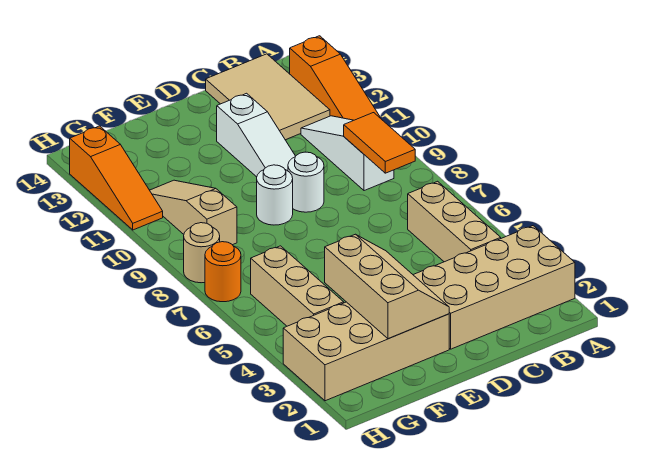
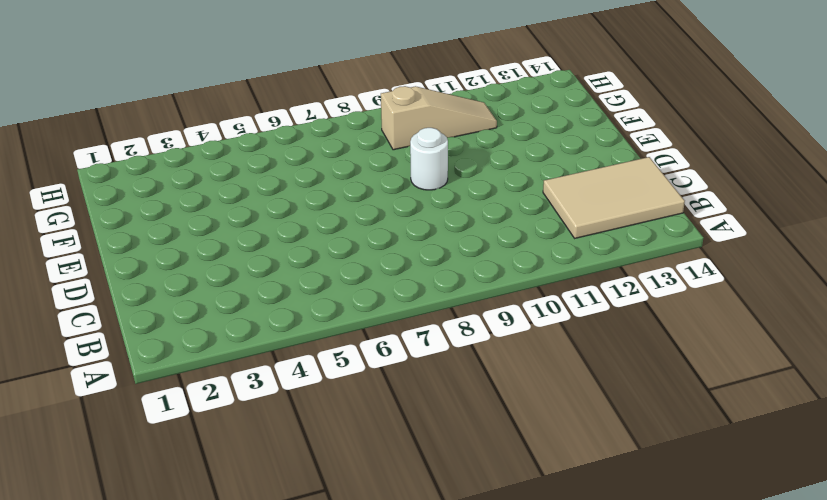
none -> tan brick A2:D3 level 1
none -> orange slope A11:A13 level 1 top 13
none -> tan brick B4:B6 level 1

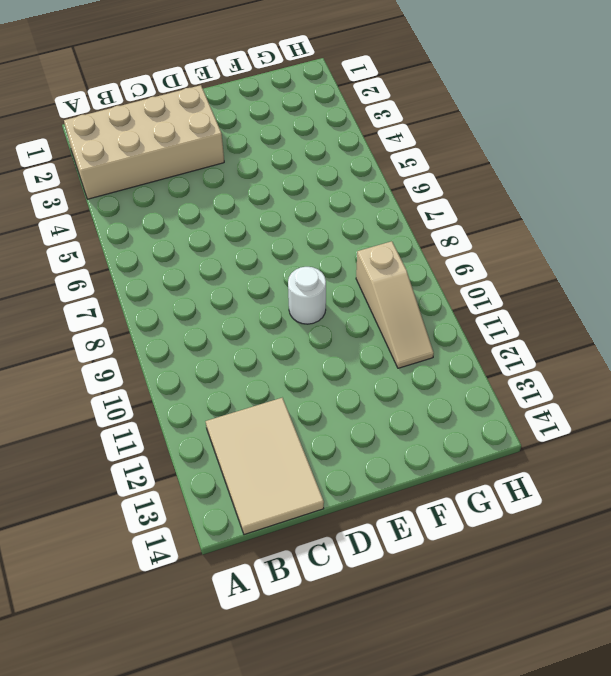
none -> orange slope A11:A13 level 1 top 13
none -> tan brick B4:B6 level 1
none -> white slope B9:B11 level 1 top 9

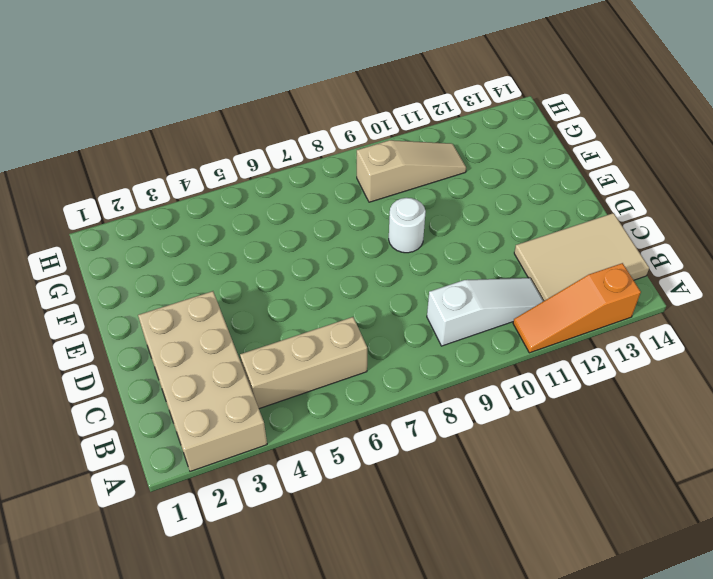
none -> white round brick D9 level 1
none -> white slope D10:D12 level 1 top 12
none -> tan brick E2:H3 level 1

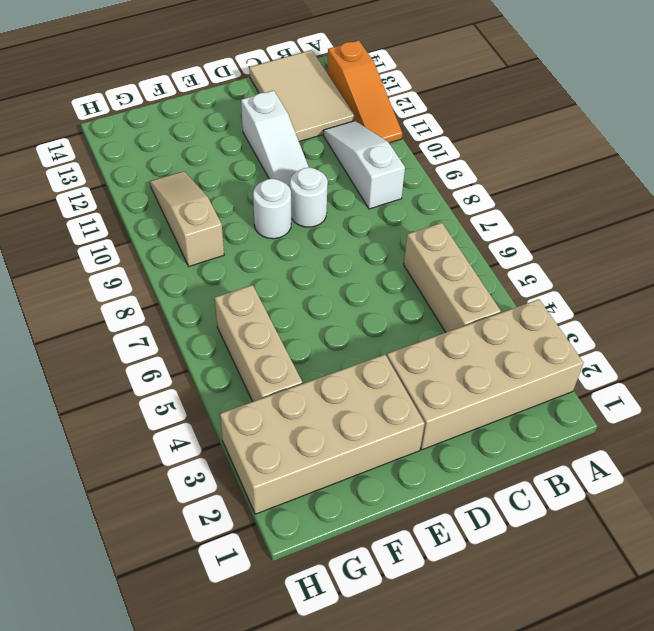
none -> orange round brick H7 level 1
none -> tan round brick H8 level 1
none -> orange slope H11:H13 level 1 top 13

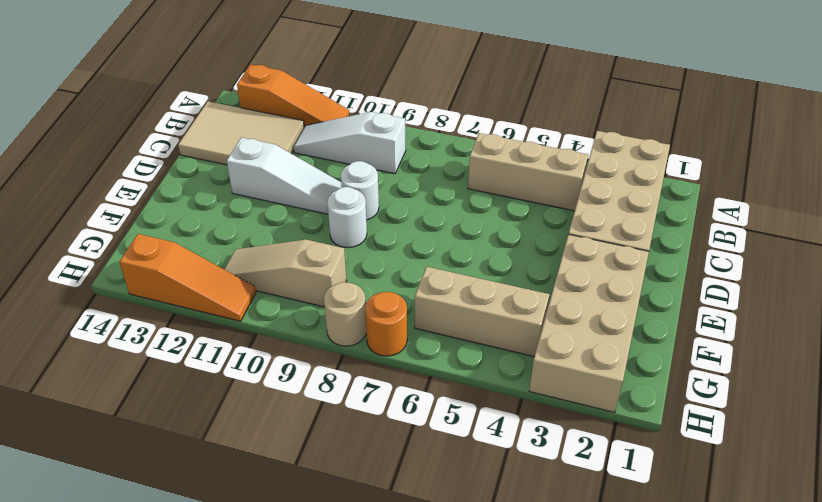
none -> orange tile B8:B9 level 2
none -> tan slope E2:F4 level 2 top F

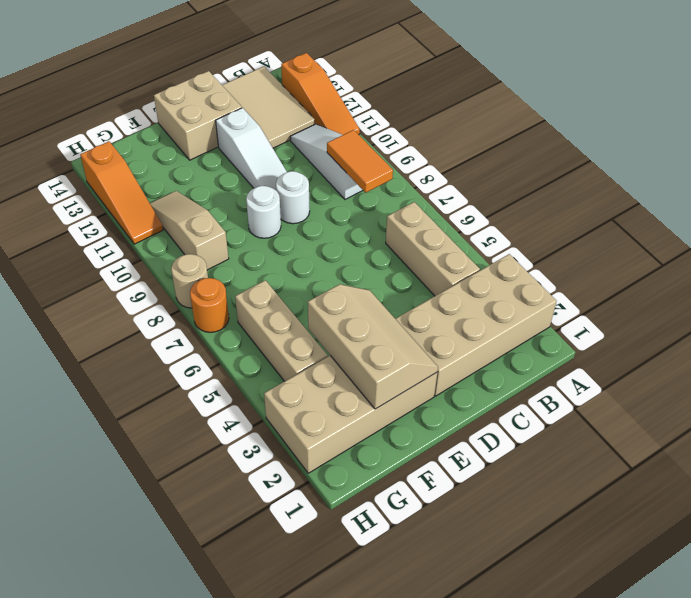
tan brick D13:E14 level 1 -> none

